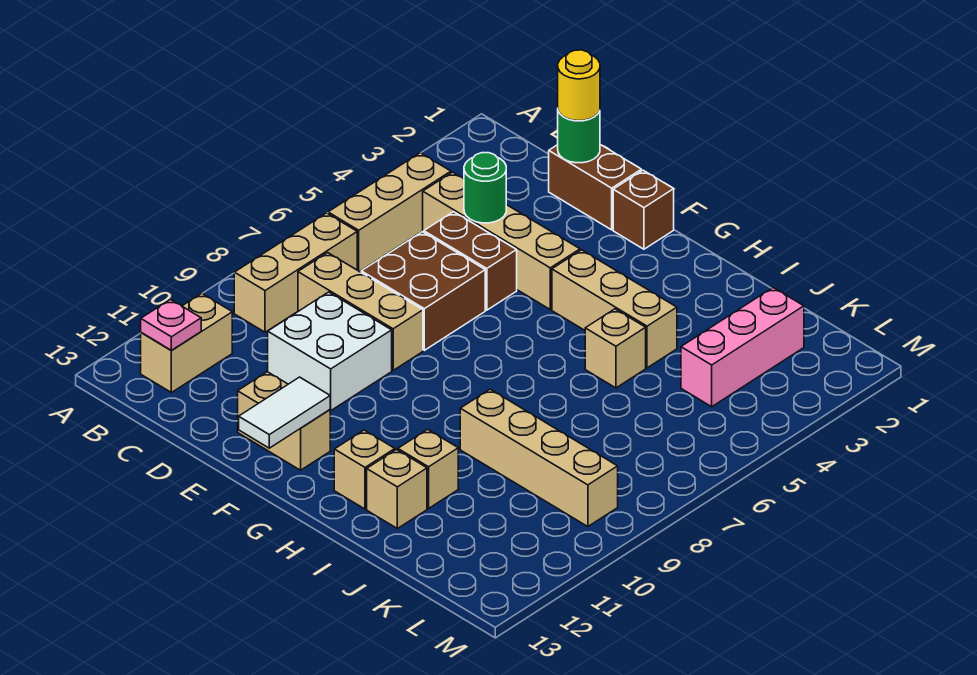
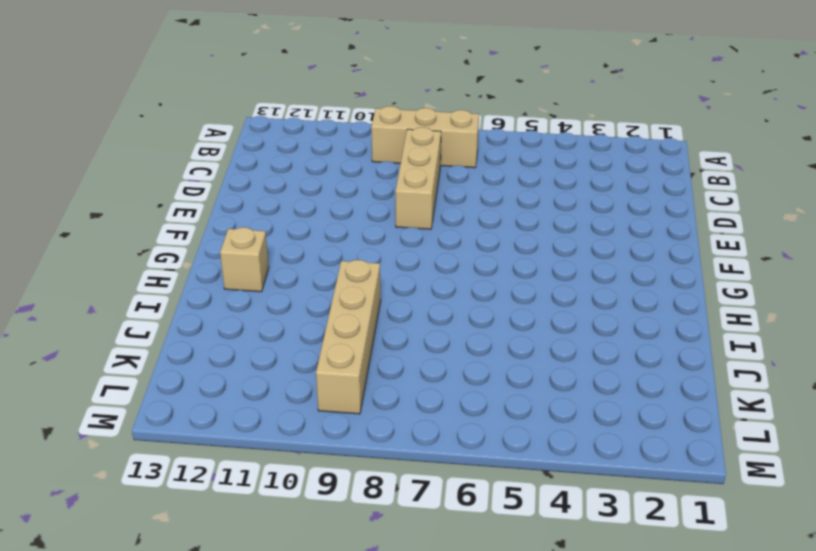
none -> tan brick B4:B6 level 1
none -> tan brick B11:B12 level 1
none -> tan brick C4:F4 level 1

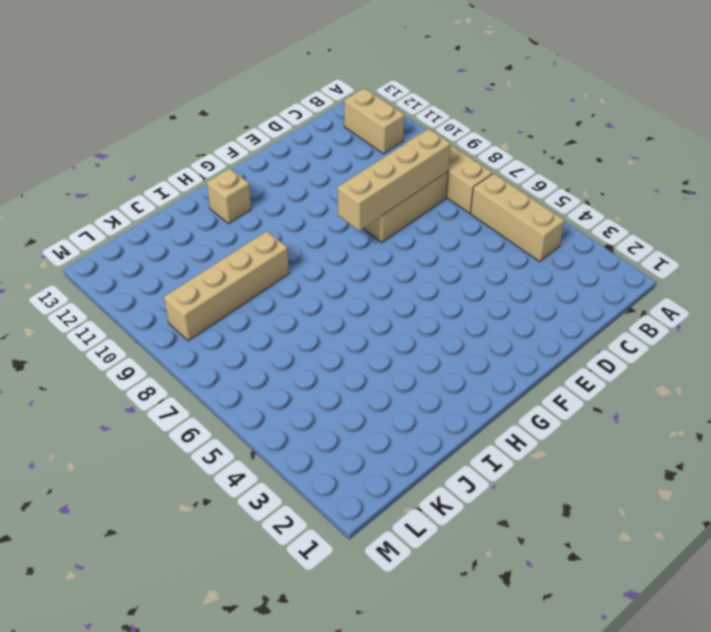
tan brick C8:F8 level 2 -> tan brick C4:F4 level 1
none -> brown brick D1:E1 level 1
none -> brown brick D5:E5 level 1
none -> brown brick D6:E7 level 1

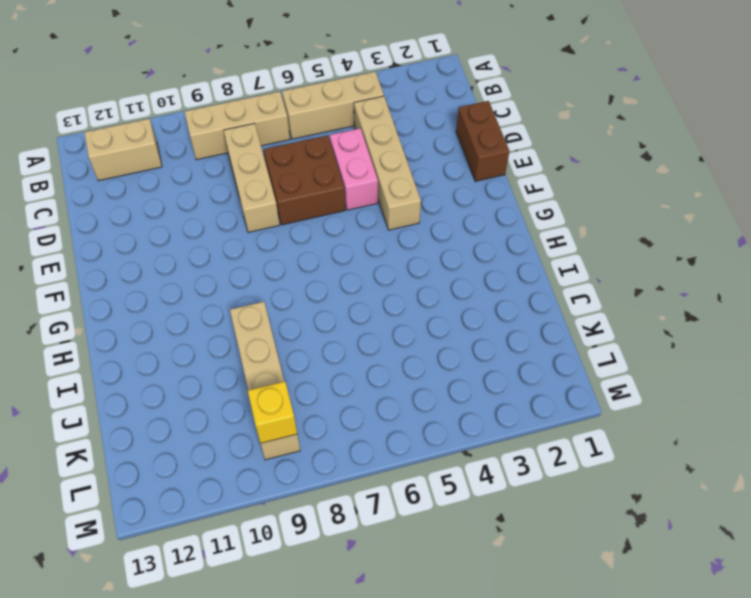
pink brick D5:E5 level 1 -> brown brick D5:E5 level 1
yellow brick L9 level 2 -> none
none -> white brick D9:E10 level 1
none -> tan brick E12:F12 level 1
none -> brown brick F1 level 1

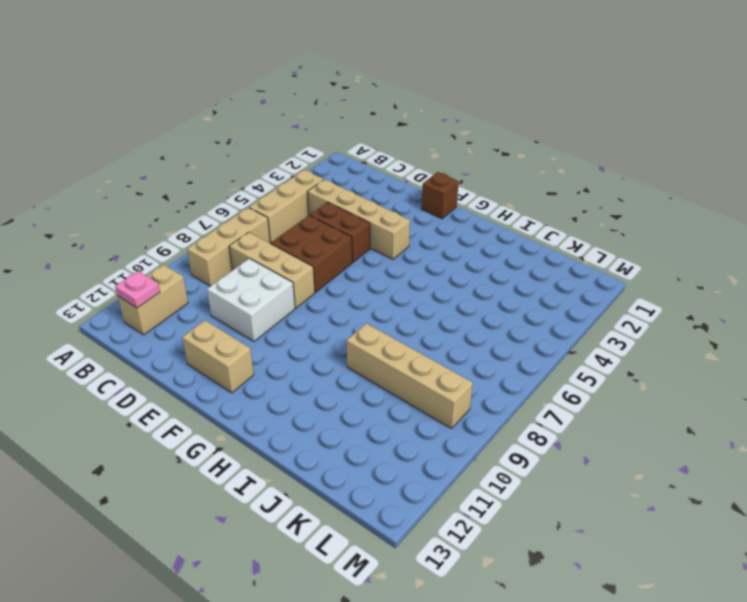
none -> brown brick D1:E1 level 1
none -> tan brick G4:I4 level 1
none -> tan brick H12 level 1

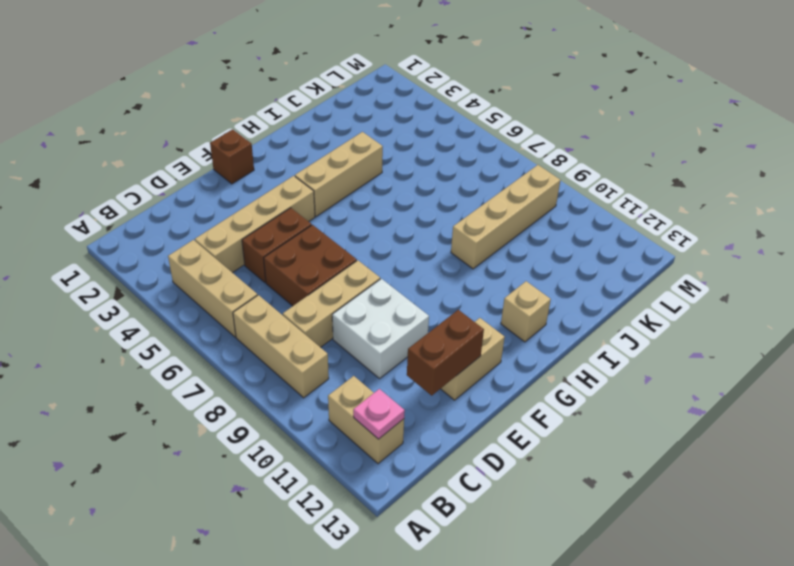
brown brick D12:E12 level 2 -> brown brick D1:E1 level 1
none -> tan brick I5 level 1
none -> tan brick I11 level 1
none -> tan brick I12 level 1

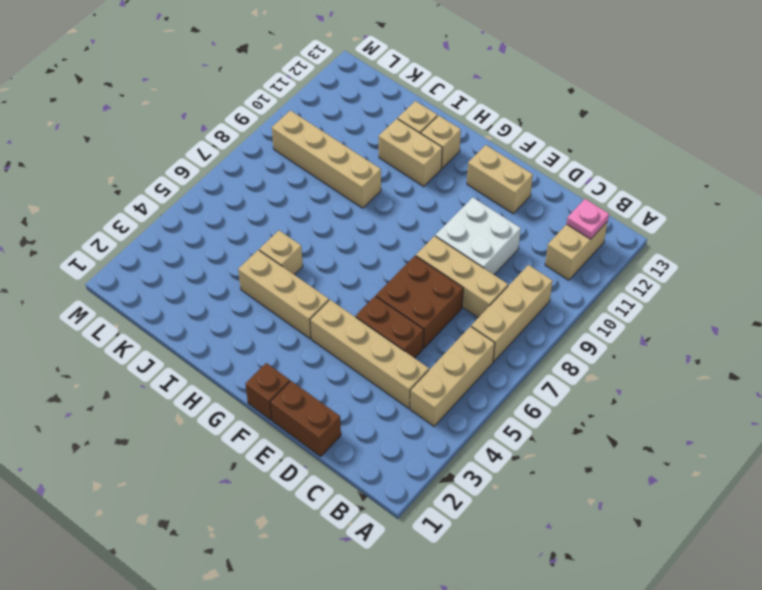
tan brick H11:I11 level 1 -> tan brick I11 level 1
none -> pink brick K2:K4 level 1
none -> green round brick D1 level 2
none -> green round brick D4 level 2

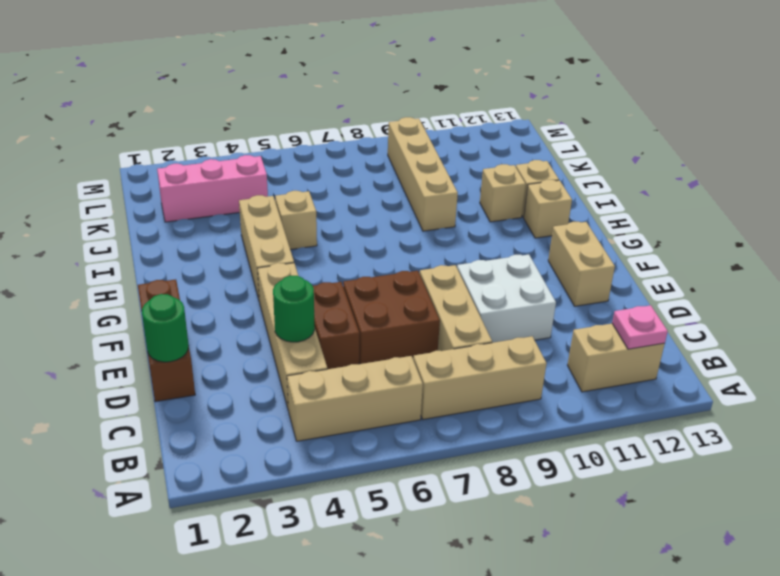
none -> white tile F12:F13 level 2
none -> yellow round brick D1 level 3

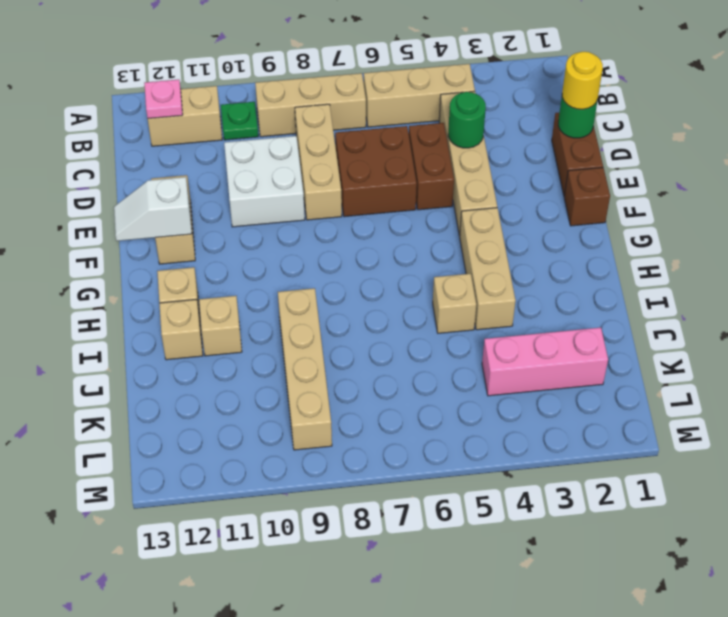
green plate B10 level 1 -> none
white slope F12:F13 level 2 top 12 -> white tile F12:F13 level 2

